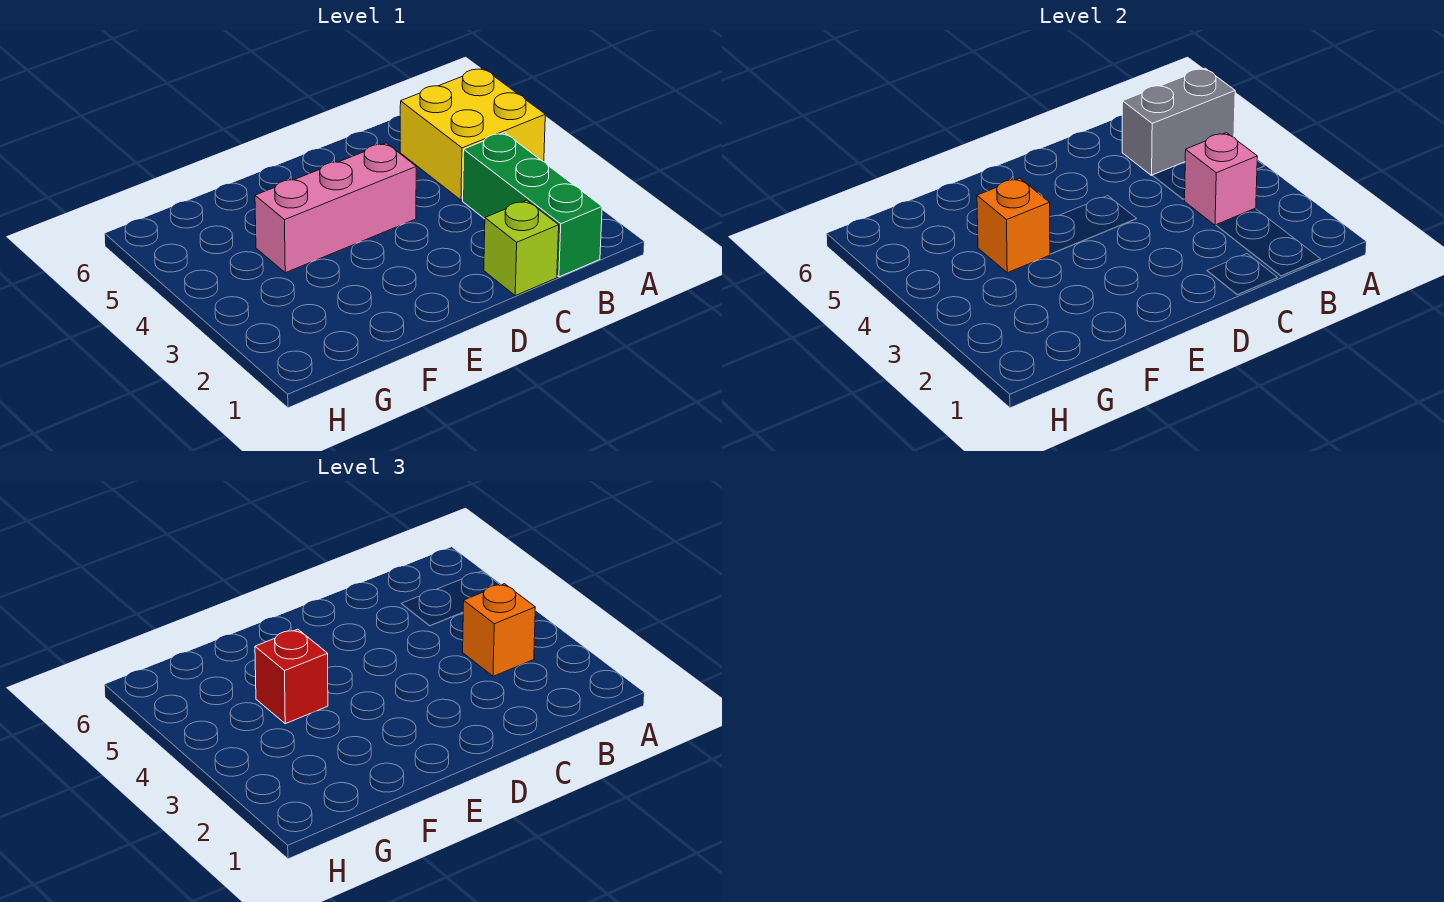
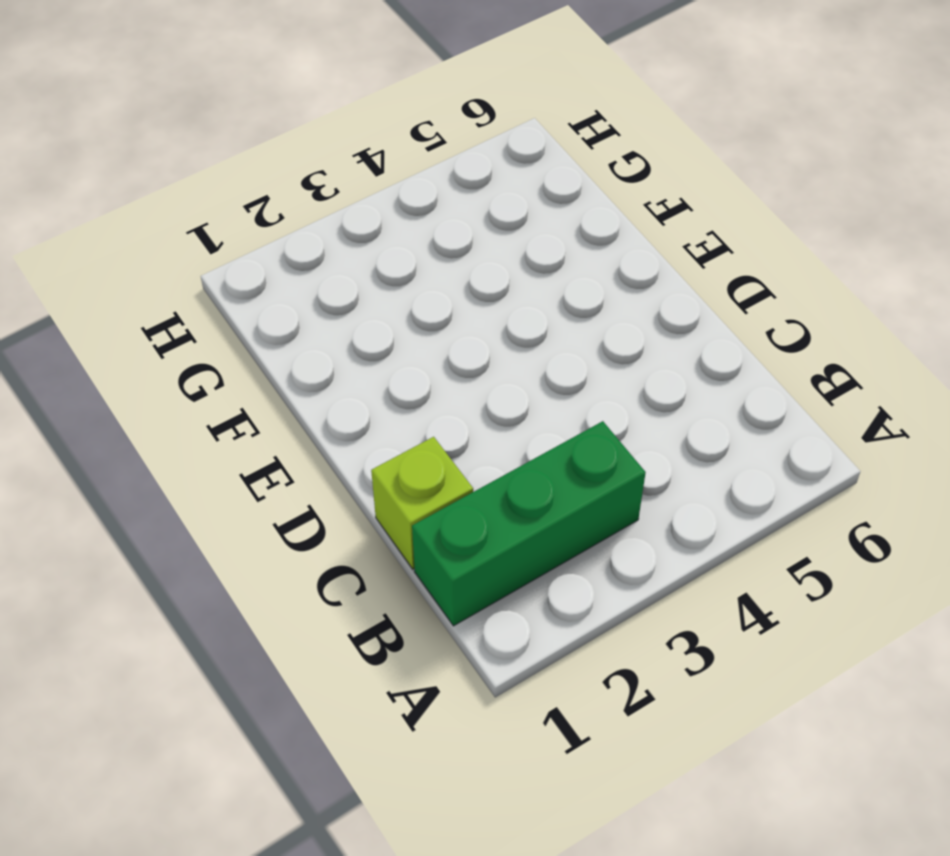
none -> yellow brick A4:B5 level 1
none -> pink brick D4:F4 level 1

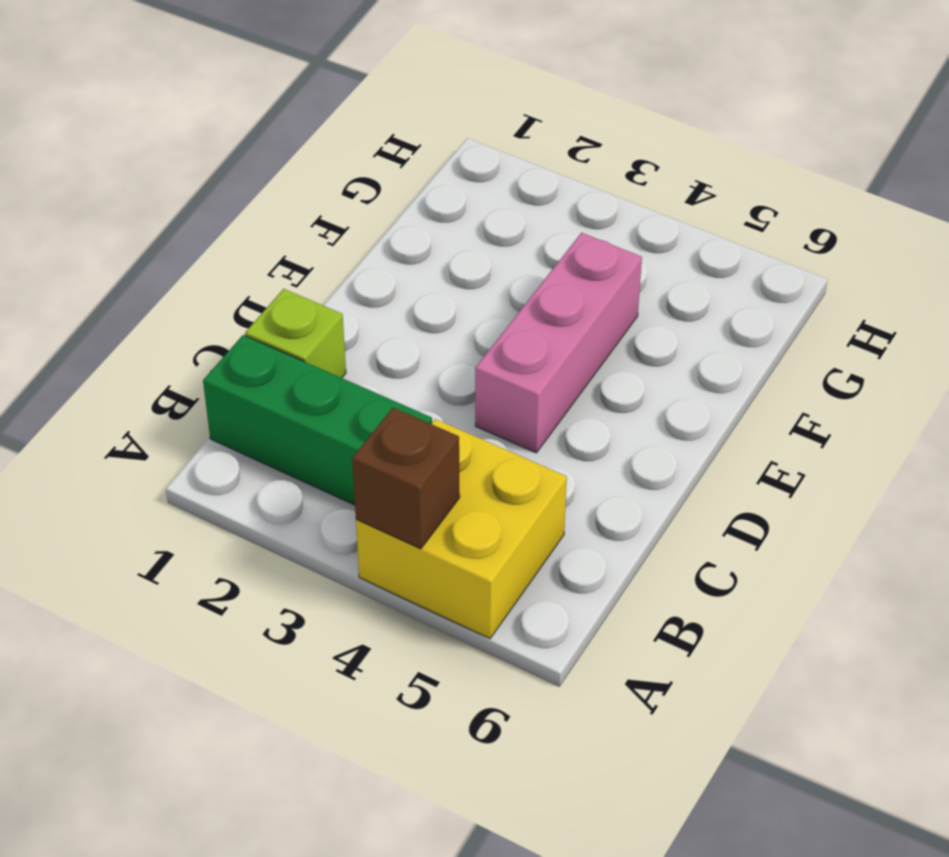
brown brick A4 level 2 -> none
none -> grey brick A5:B5 level 2
none -> pink brick B3 level 2

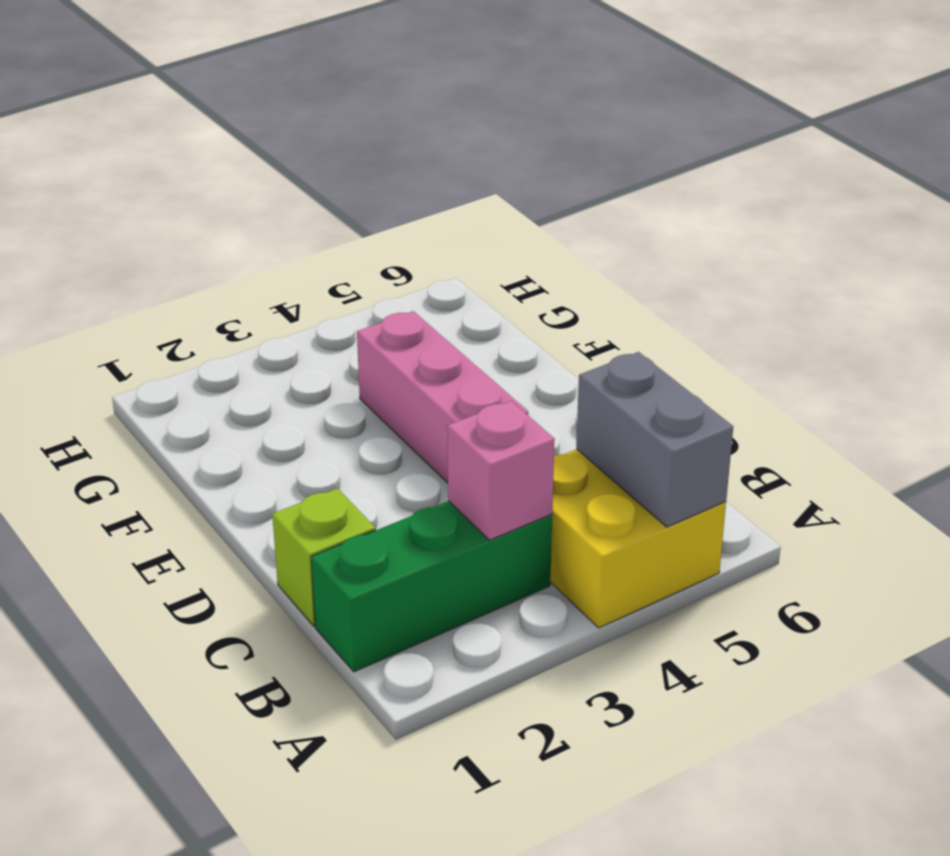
none -> orange brick F4 level 2
none -> orange brick B3 level 3

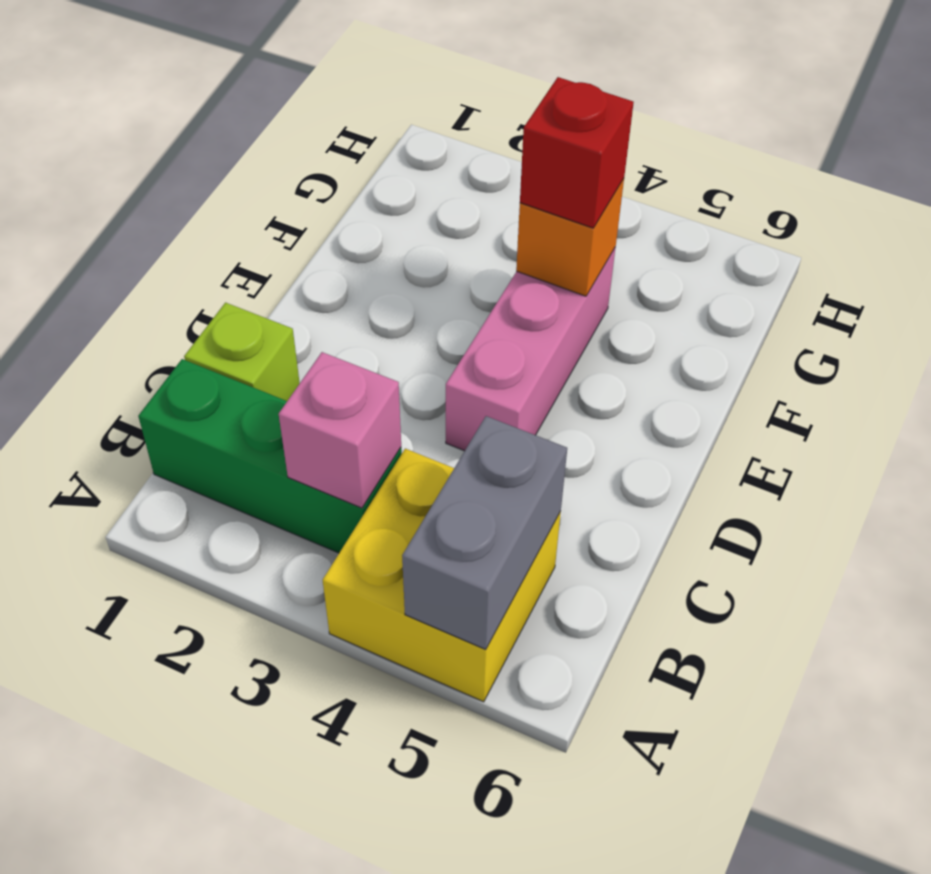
none -> orange brick B3 level 3

